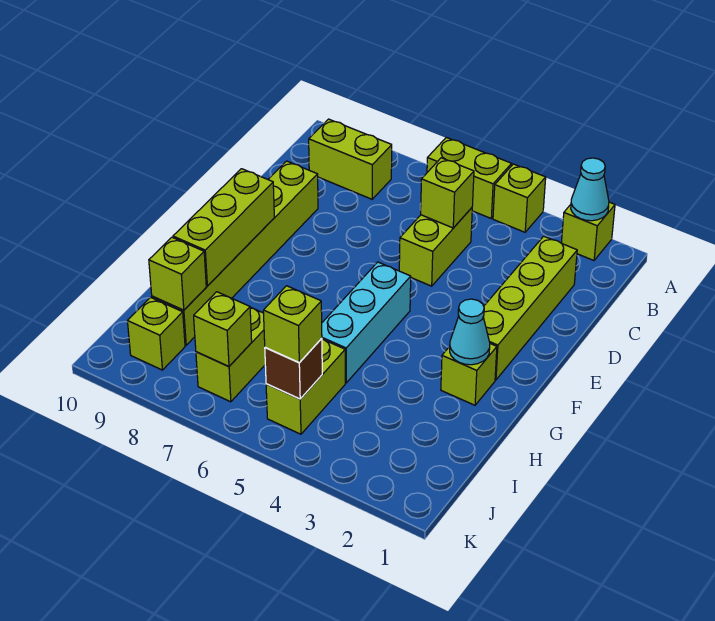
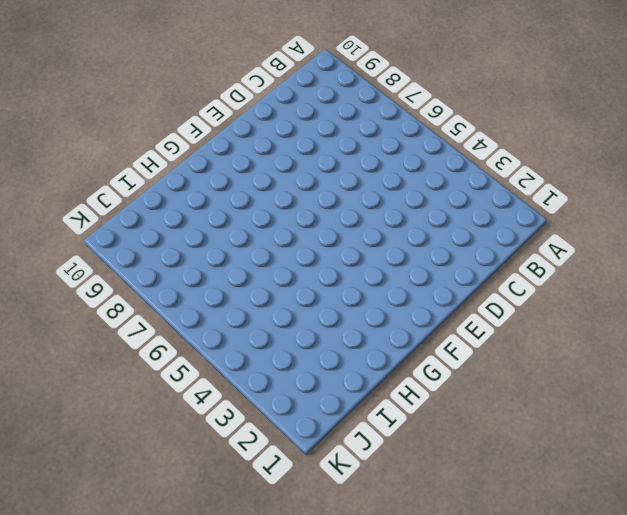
none -> lime brick A2 level 1
none -> lime brick A4 level 1
none -> lime brick A5:A6 level 1

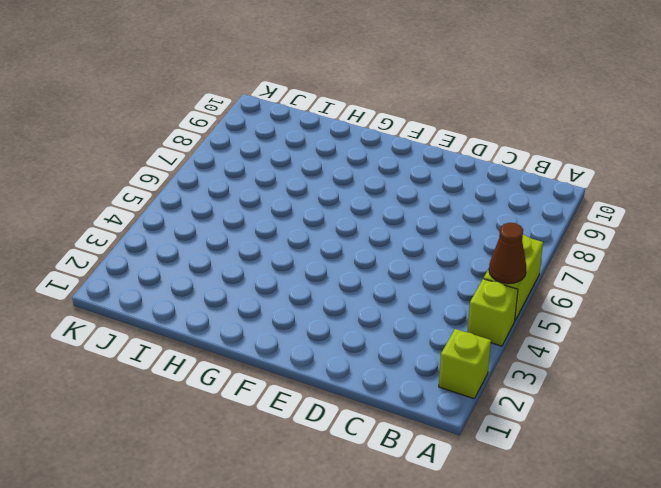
brown cone A5 level 2 -> none
none -> lime brick B8:B9 level 1
none -> lime brick C2:F2 level 1
none -> lime brick C5:D5 level 1

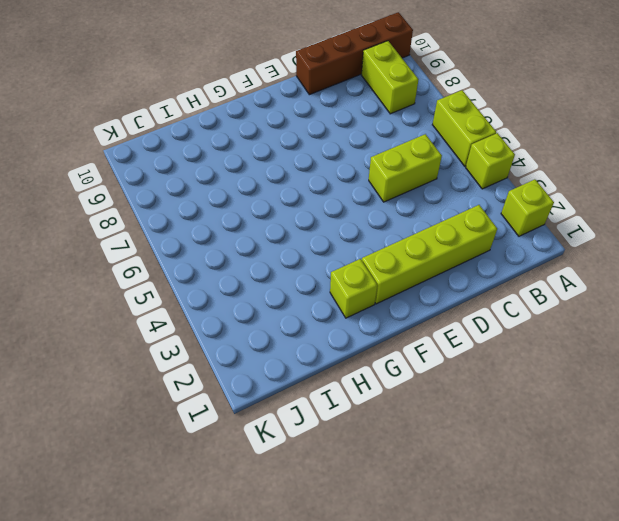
brown brick A10:D10 level 1 -> none
none -> lime brick D9:I9 level 1
none -> cyan brick F5:H5 level 1
none -> lime brick I5:J5 level 1

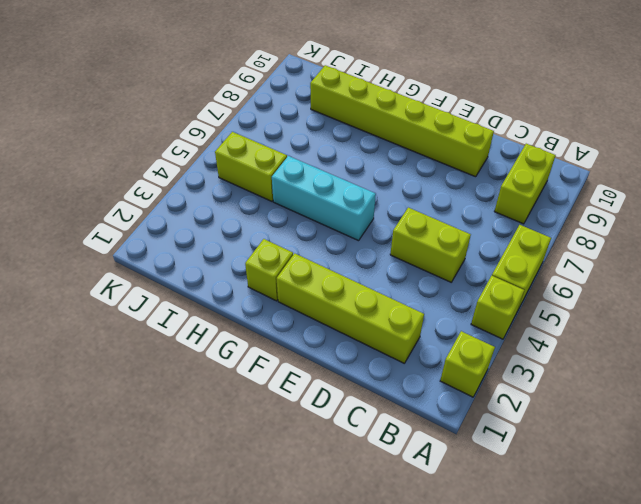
none -> lime brick I7:J7 level 1
none -> lime brick J9 level 1
none -> cyan cone A2 level 2

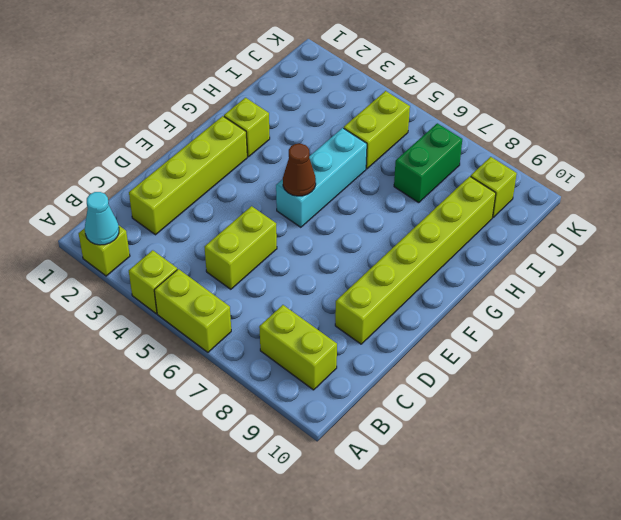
brown cone F5 level 2 -> none
green brick I7:J7 level 1 -> lime brick I7:J7 level 1
none -> lime brick C5 level 2
none -> lime brick F9:H9 level 2
none -> cyan cone G2 level 2

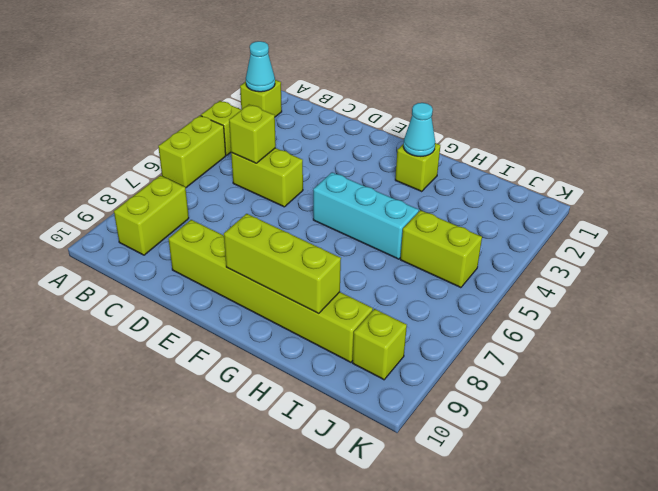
none -> lime brick C2:F2 level 1
none -> lime brick I7:J7 level 1
none -> lime brick I9 level 2

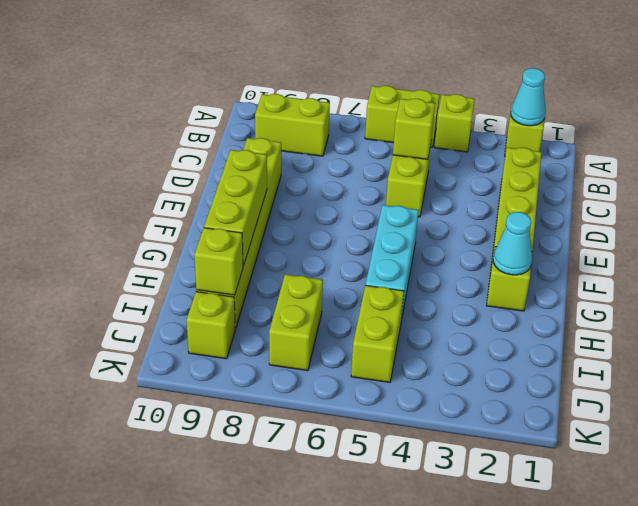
none -> brown brick J5 level 2
none -> lime brick J7 level 2
none -> lime brick J5 level 3

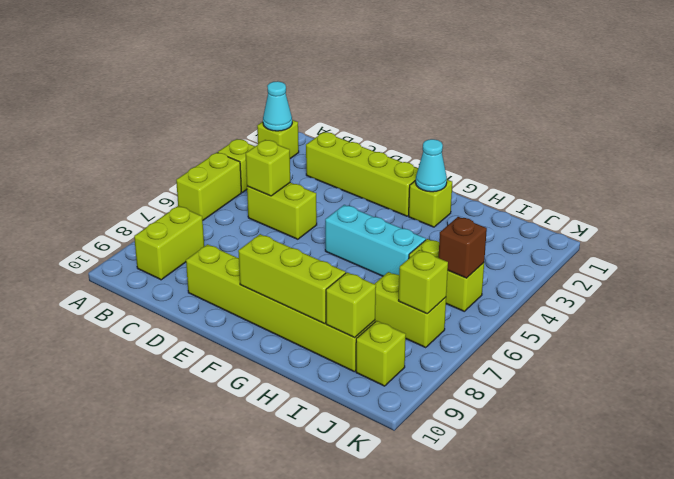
none -> lime brick J5 level 3

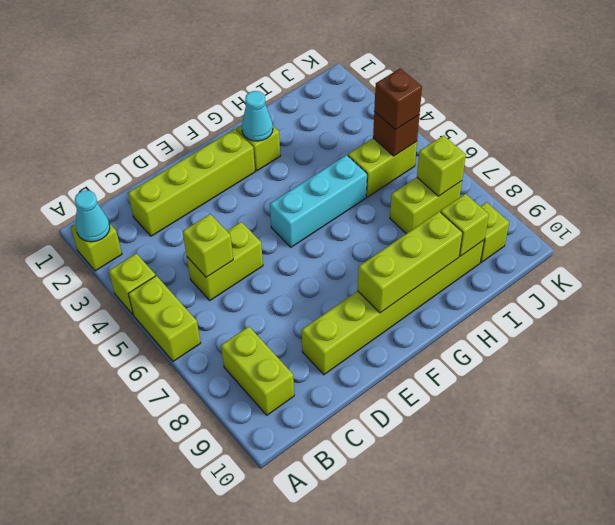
brown brick J5 level 3 -> lime brick J5 level 3

